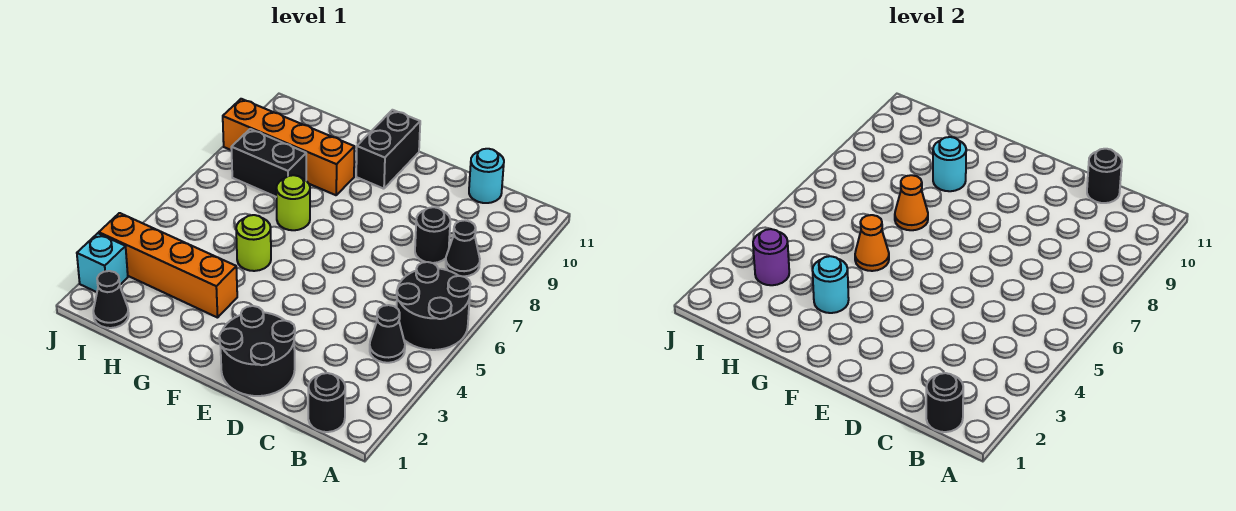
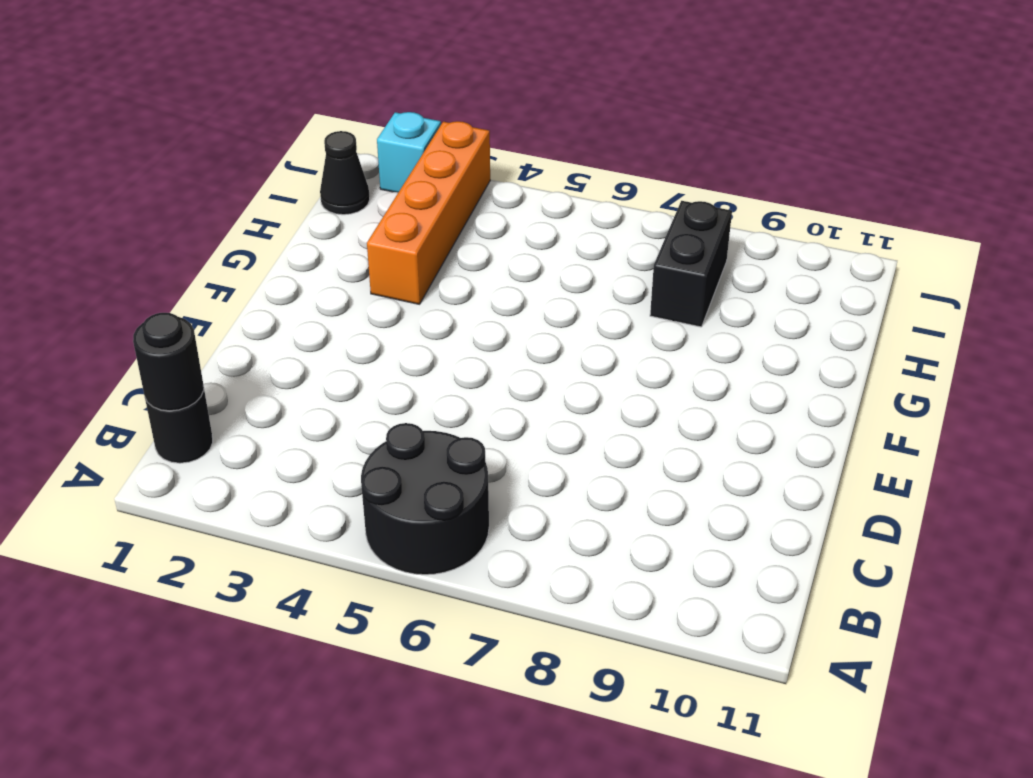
none -> black cone B4 level 1
none -> black cone B8 level 1
none -> black round brick C8 level 1

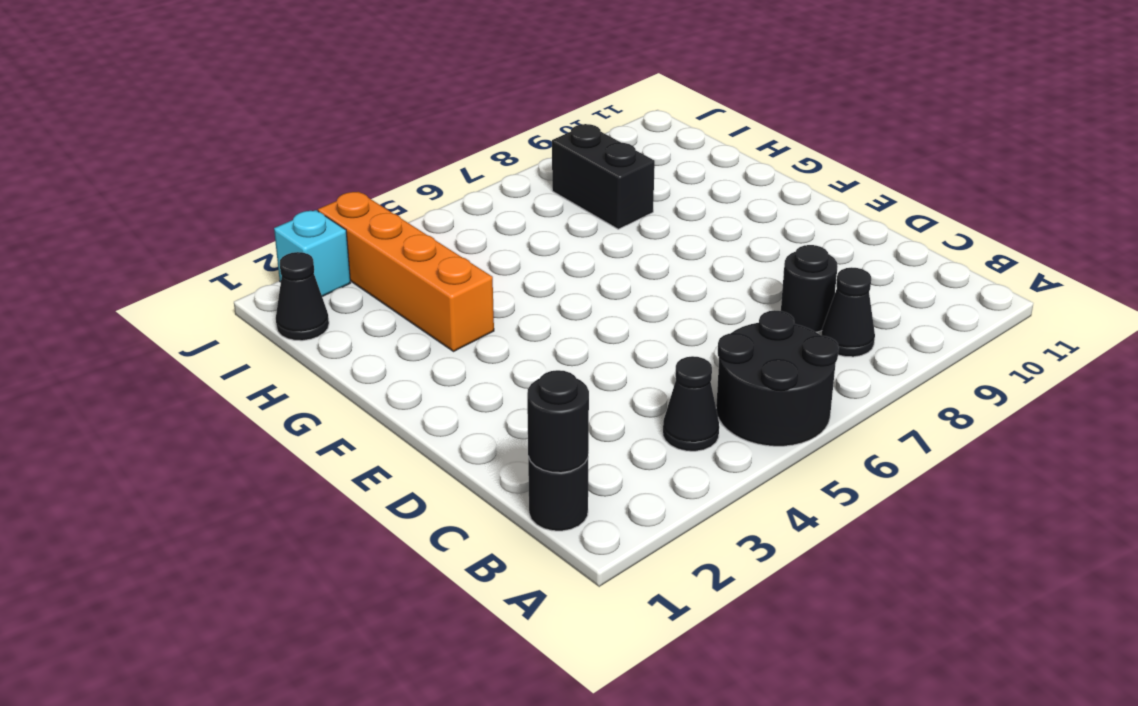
none -> cyan round brick C11 level 1
none -> black round brick D1:E2 level 1
none -> black brick F10:F11 level 1

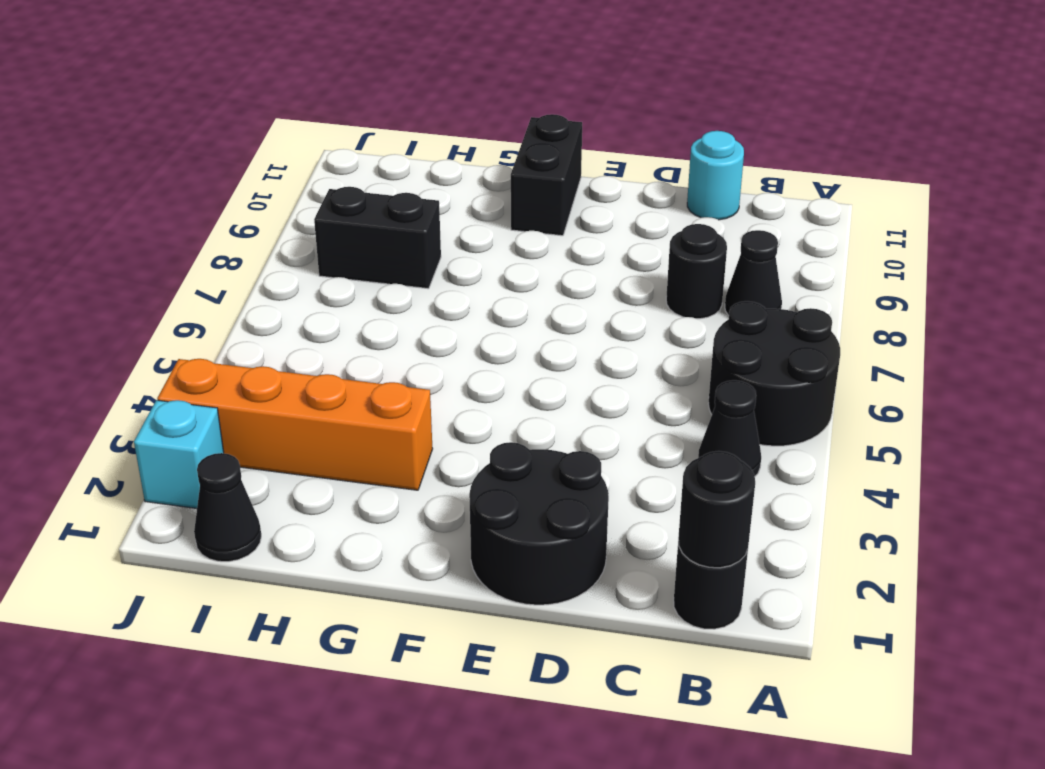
none -> lime round brick G5 level 1
none -> lime round brick G7 level 1
none -> orange brick G9:J9 level 1

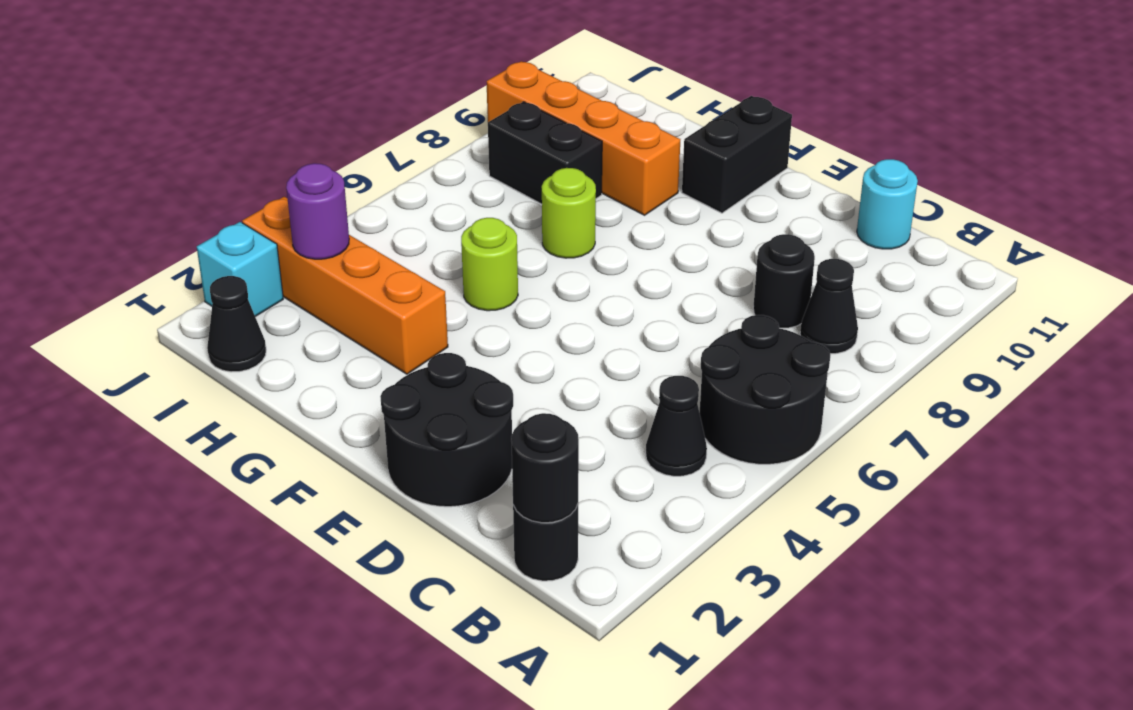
none -> black round brick C11 level 2
none -> cyan round brick G3 level 2
none -> orange cone G5 level 2

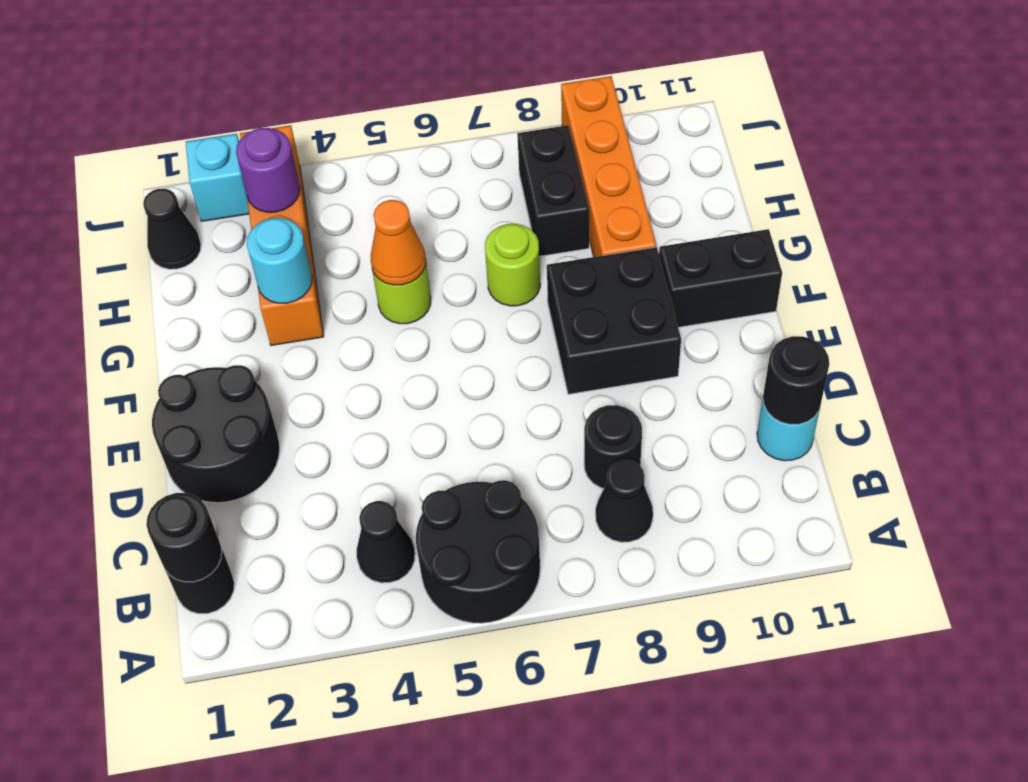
black brick E8:F9 level 1 -> none
none -> orange cone G7 level 2
none -> cyan round brick G9 level 2

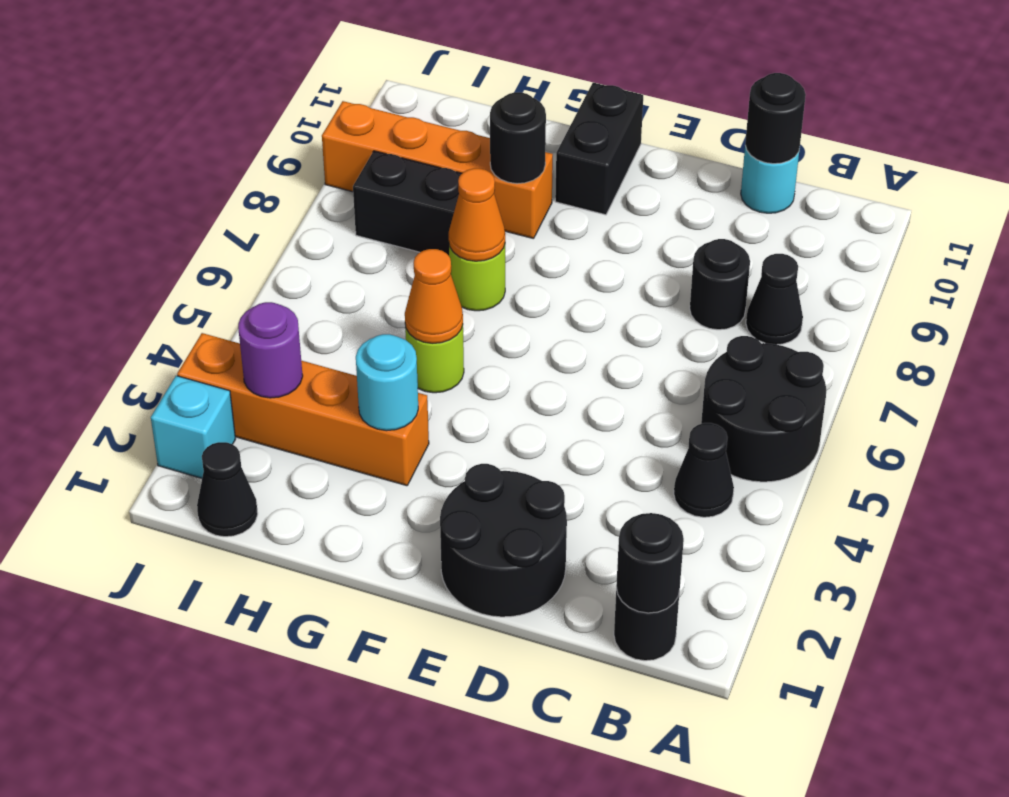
black round brick G9 level 2 -> cyan round brick G9 level 2

